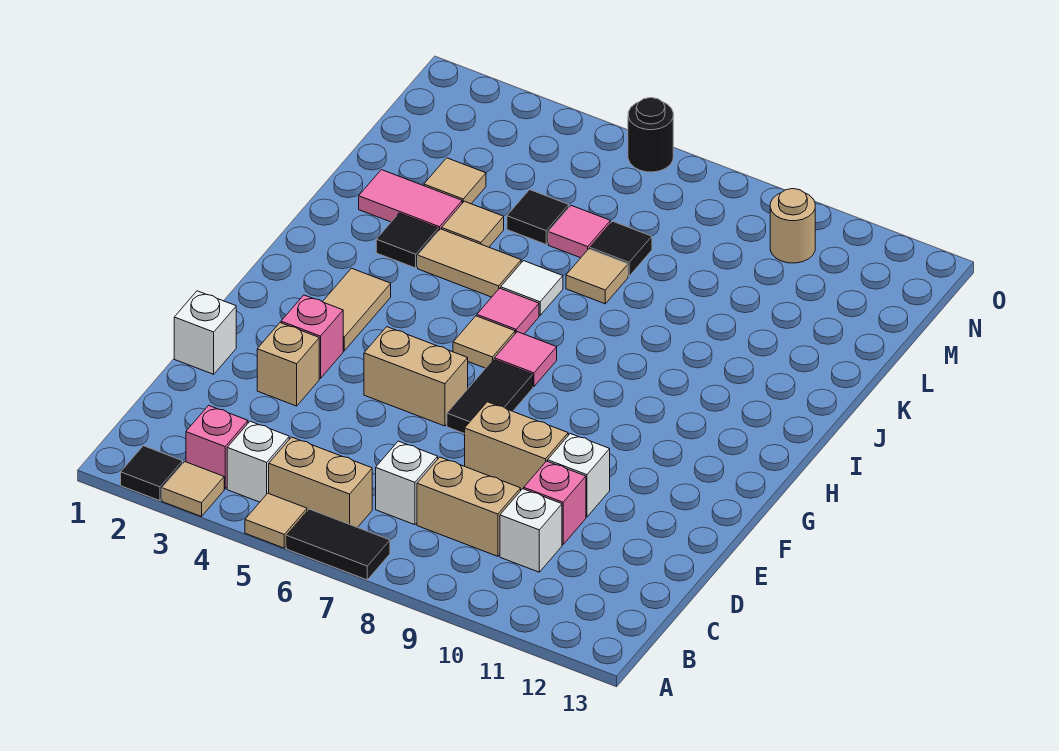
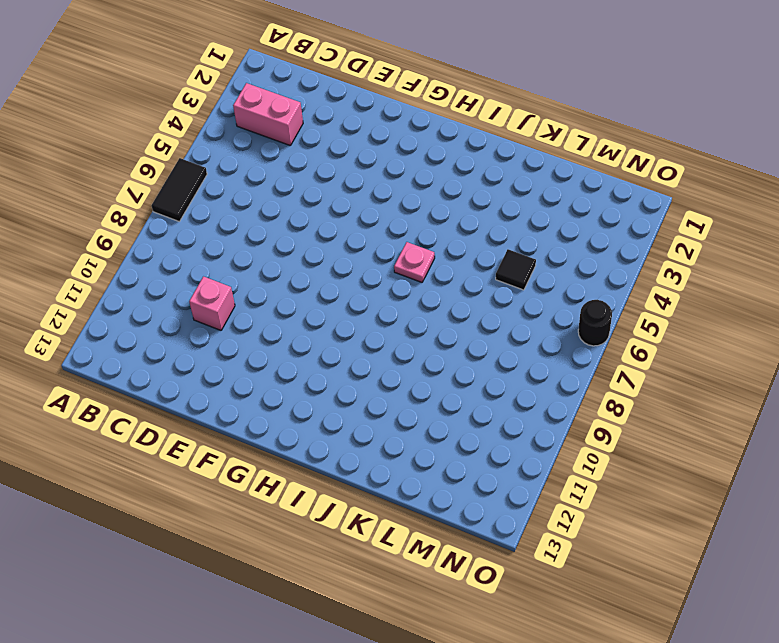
pink brick B3:C3 level 1 -> pink brick B3 level 1
pink plate I6 level 1 -> pink tile I6 level 1
none -> black tile A2 level 1
none -> tan tile A3 level 1
none -> tan tile A5 level 1
none -> white brick B4 level 1

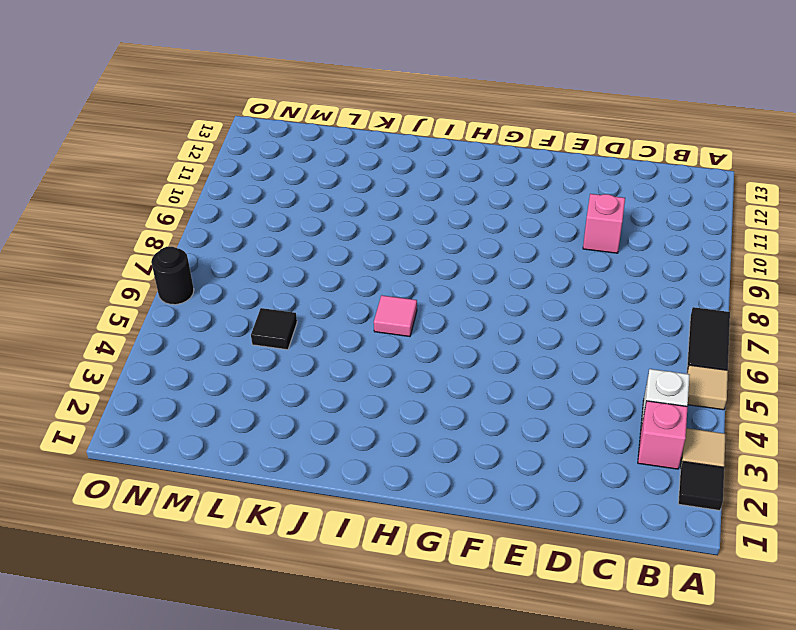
none -> tan brick B5:B6 level 1
none -> white brick C7 level 1
none -> tan brick C8:C9 level 1
none -> white brick C10 level 1

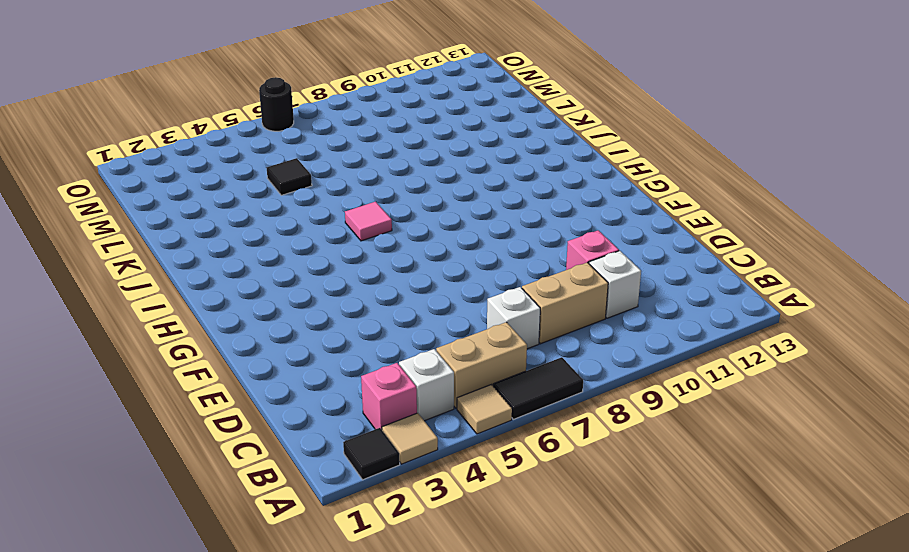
none -> white brick E1 level 1
none -> tan brick E3 level 1
none -> tan brick E8:E9 level 1
none -> white brick E10 level 1

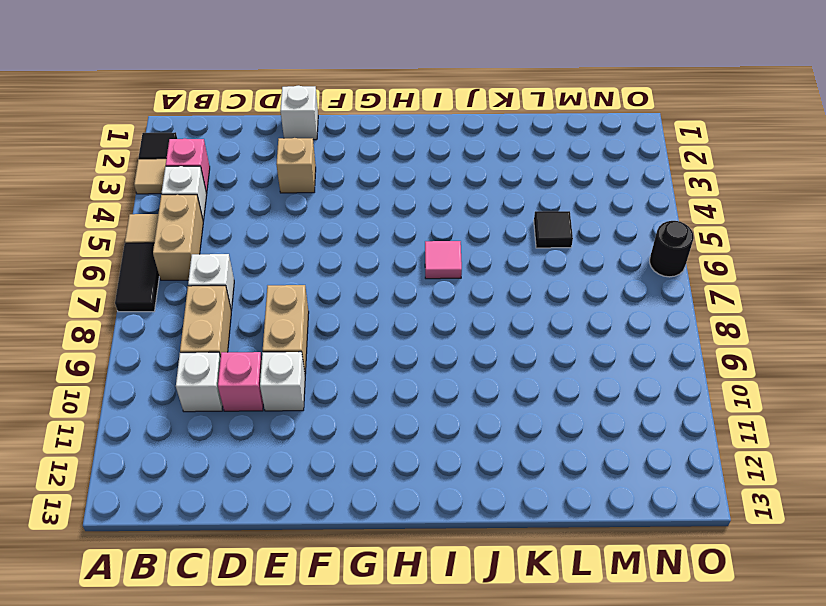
none -> pink brick F3 level 1
none -> tan brick F5:F6 level 1
none -> black tile F7:G7 level 1
none -> tan tile G3:H3 level 1

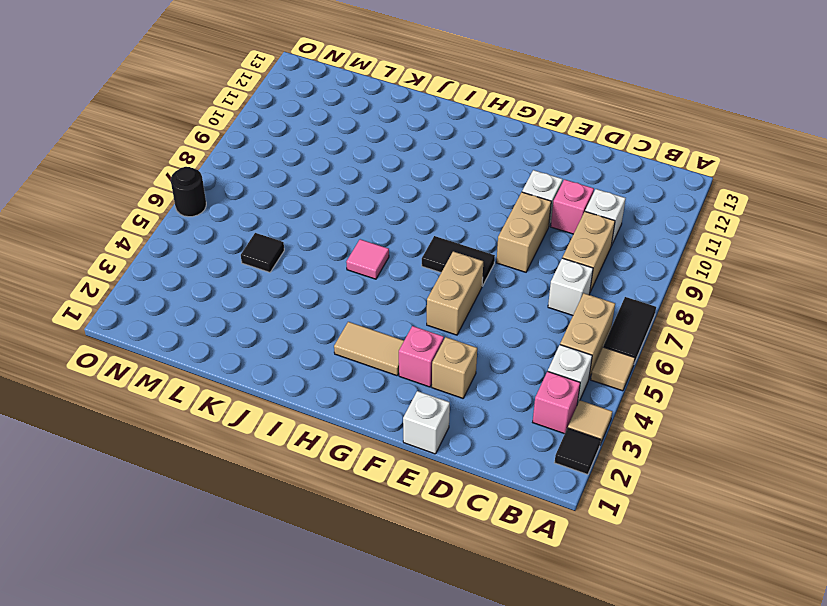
none -> tan tile H6 level 1
none -> pink tile H7 level 1
none -> black tile J3 level 1
none -> tan tile J4:J5 level 1

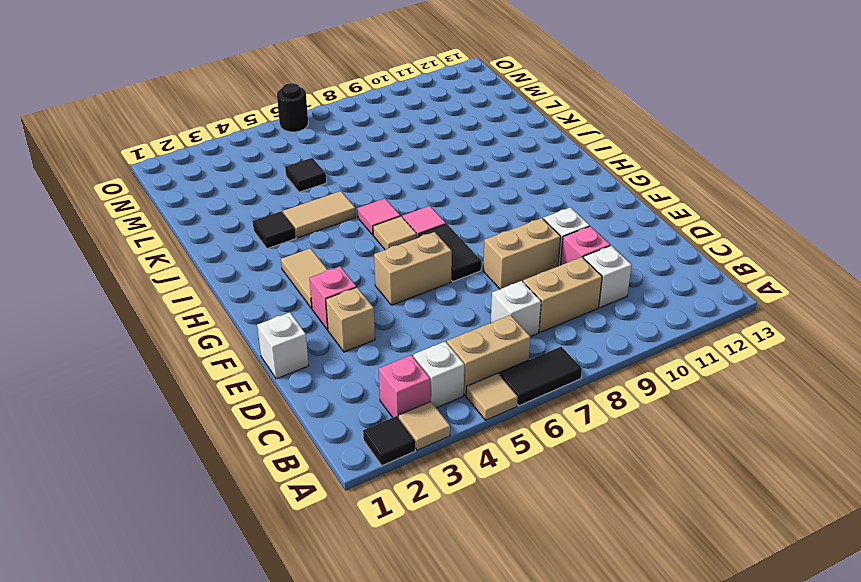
none -> white tile J6 level 1
none -> pink tile K2:K3 level 1
none -> tan tile K4 level 1
none -> tan tile K7 level 1

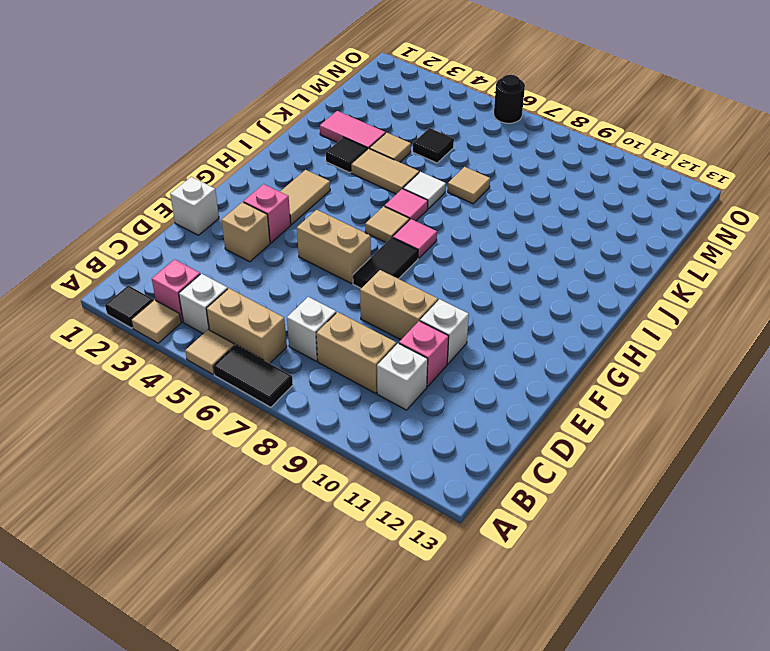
none -> tan tile L3 level 1
none -> pink tile L6 level 1
none -> black tile L7 level 1
none -> tan round brick N10 level 1

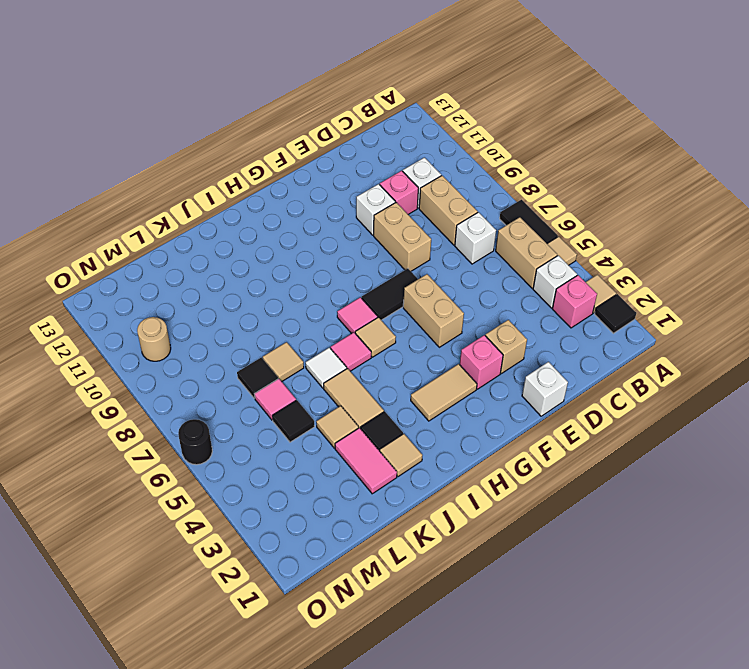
tan tile J2 level 1 -> tan tile L3 level 1

